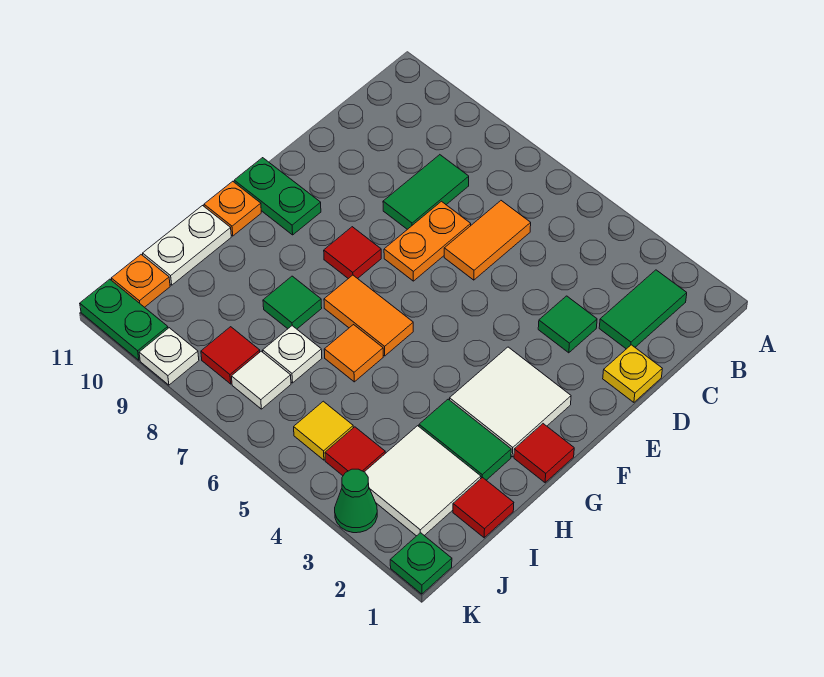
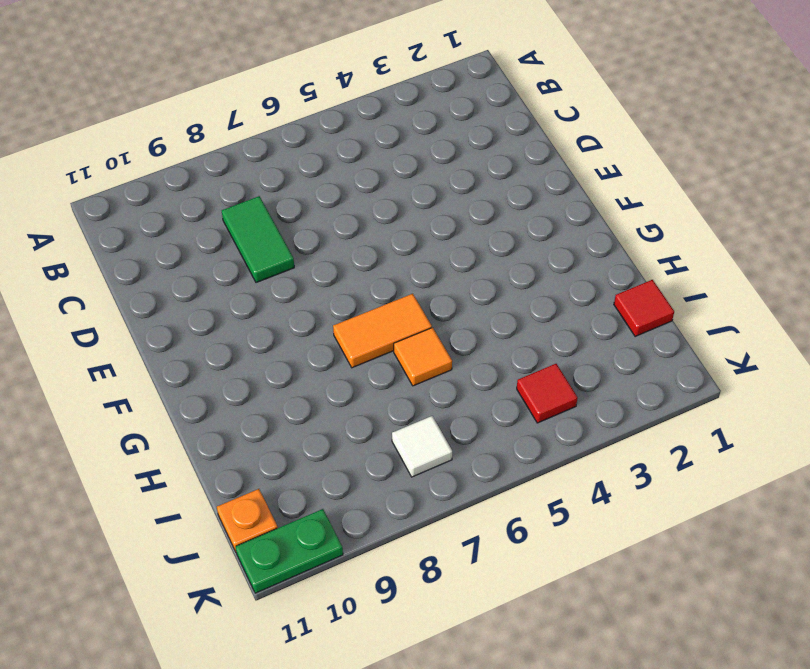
none -> green tile B2:C2 level 1
none -> orange tile C6:D6 level 1
none -> yellow plate D1 level 1

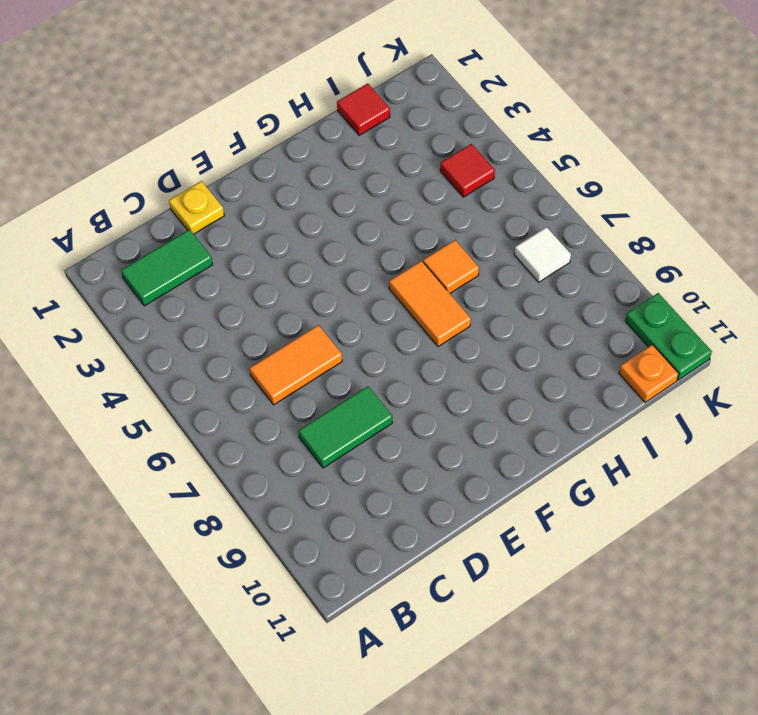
none -> green tile D3 level 1
none -> orange plate D7:E7 level 1
none -> white tile F2:G3 level 1

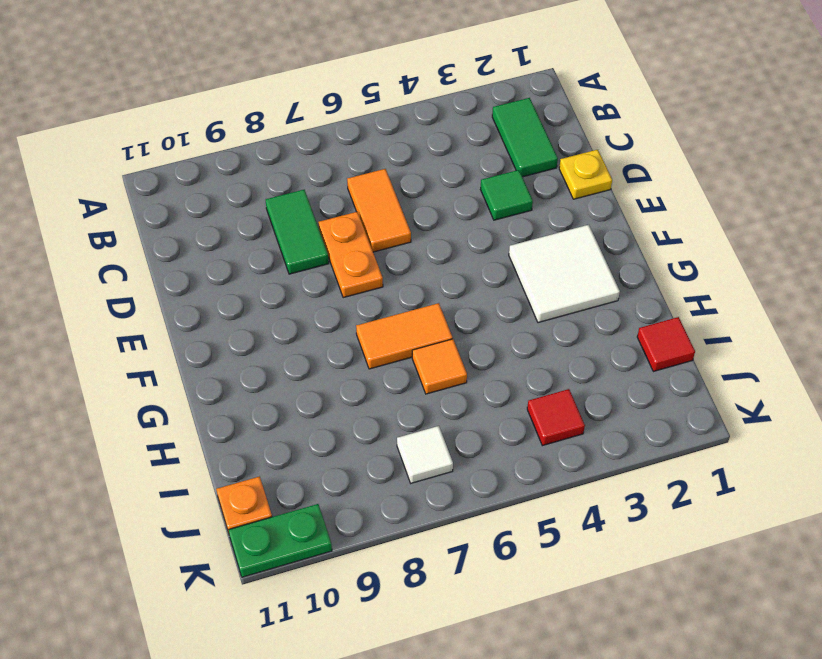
none -> red tile F8 level 1
none -> green plate F10:F11 level 1
none -> red tile G1 level 1

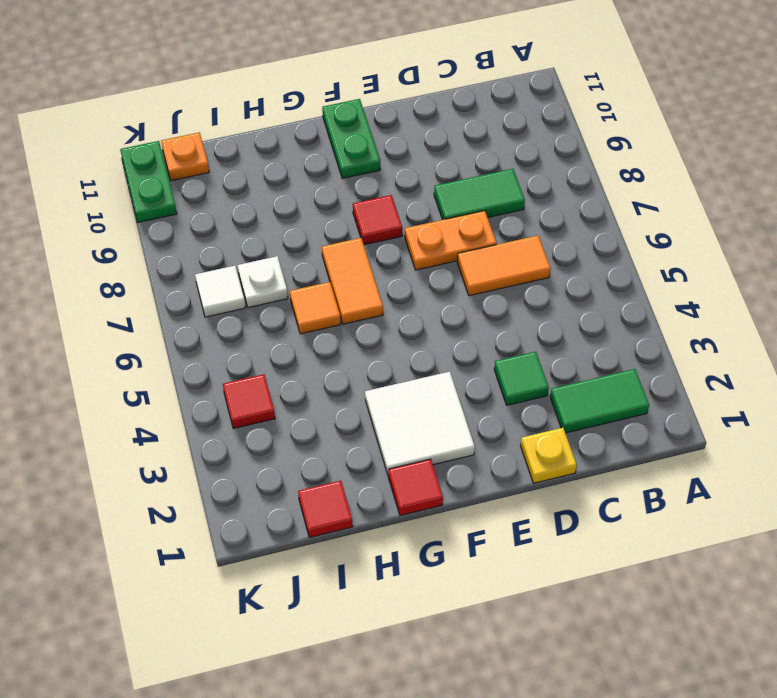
none -> orange plate G11 level 1
none -> green tile H2:H3 level 1
none -> green tile H8 level 1

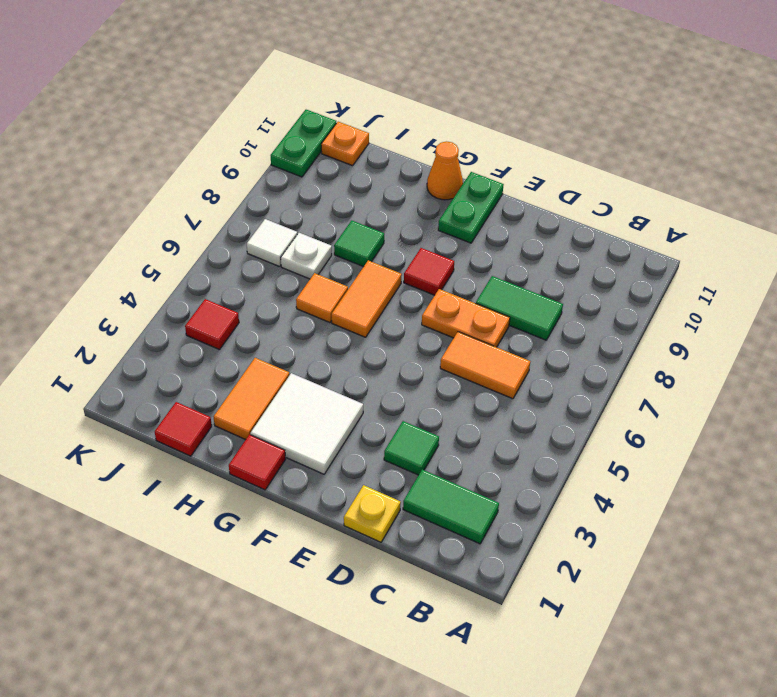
orange cone G11 level 1 -> orange plate G11 level 1
orange tile H2:H3 level 1 -> green tile H2:H3 level 1
none -> white plate H11:I11 level 1
none -> white tile I2:J3 level 1
none -> yellow tile J5 level 1

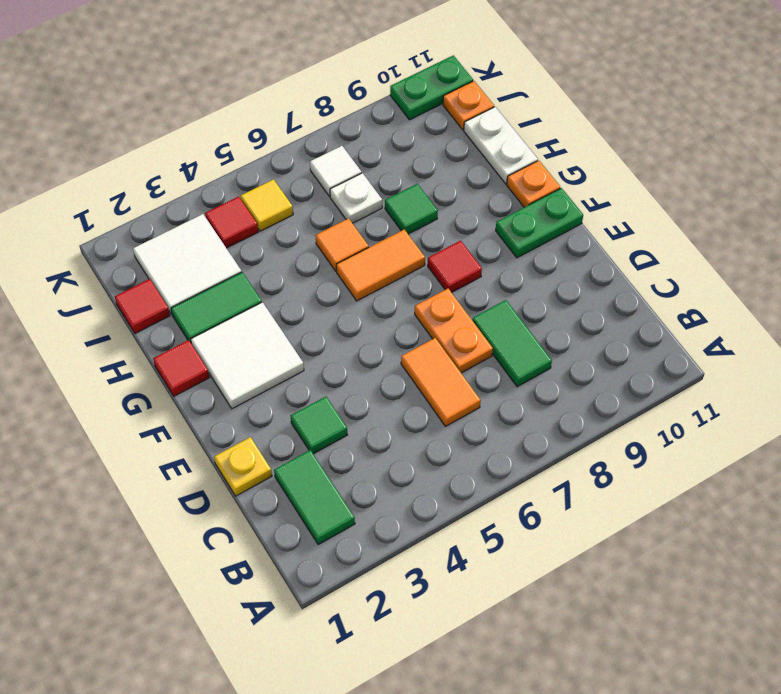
none -> red tile J8 level 1
none -> green plate K1 level 1
none -> green cone K3 level 1

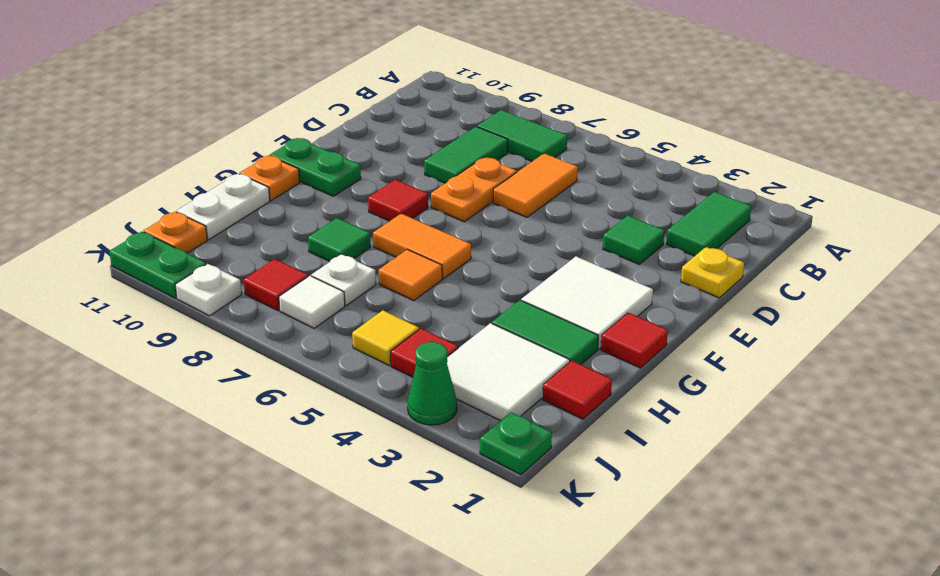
green tile B7:B8 level 1 -> none

